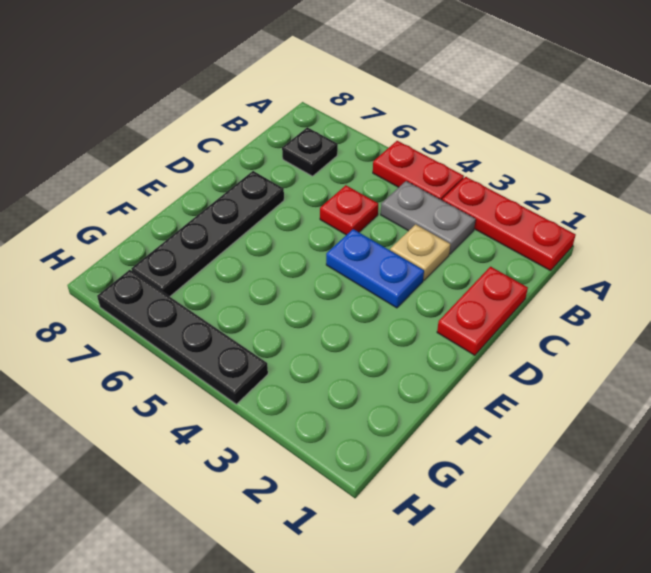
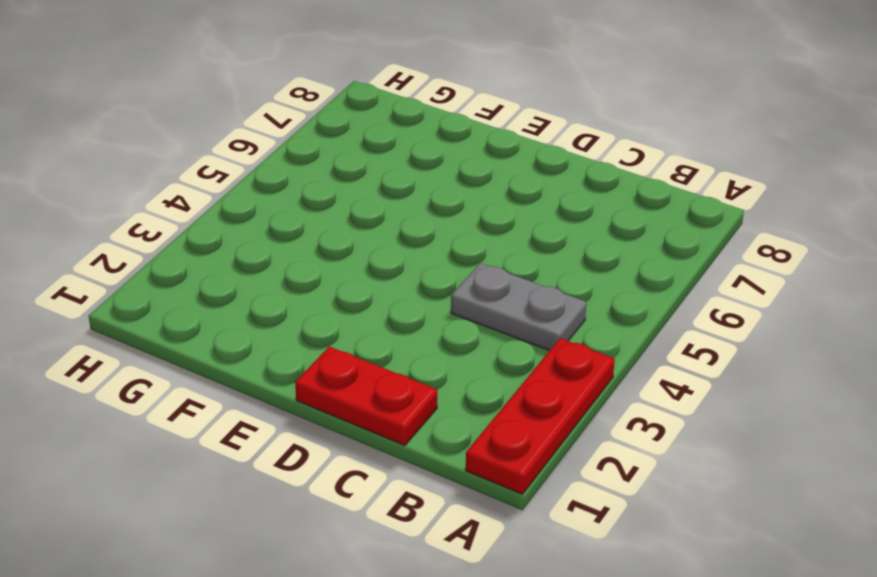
grey plate B4:C4 level 1 -> grey plate B3:B4 level 1
none -> red plate A4:A5 level 1
none -> black plate B7 level 1

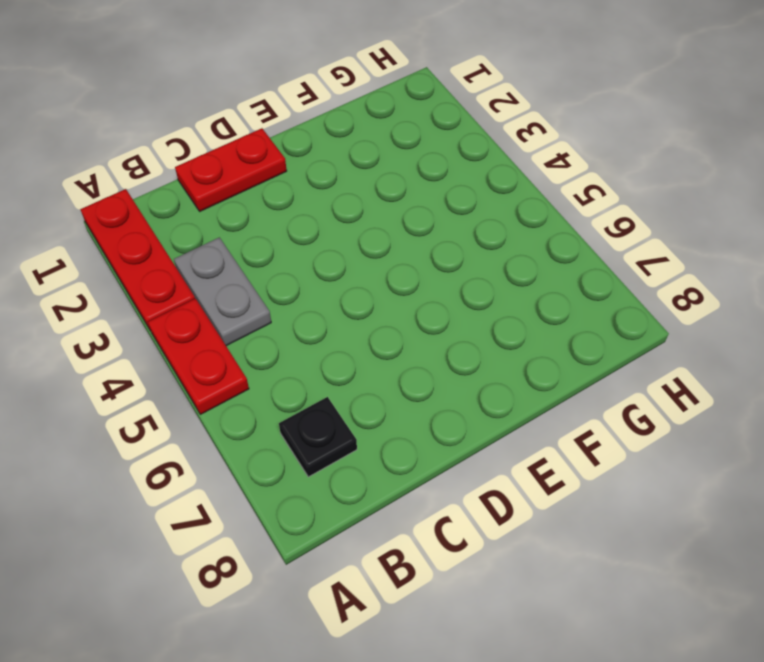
none -> tan plate C3 level 1
none -> red plate C5 level 1

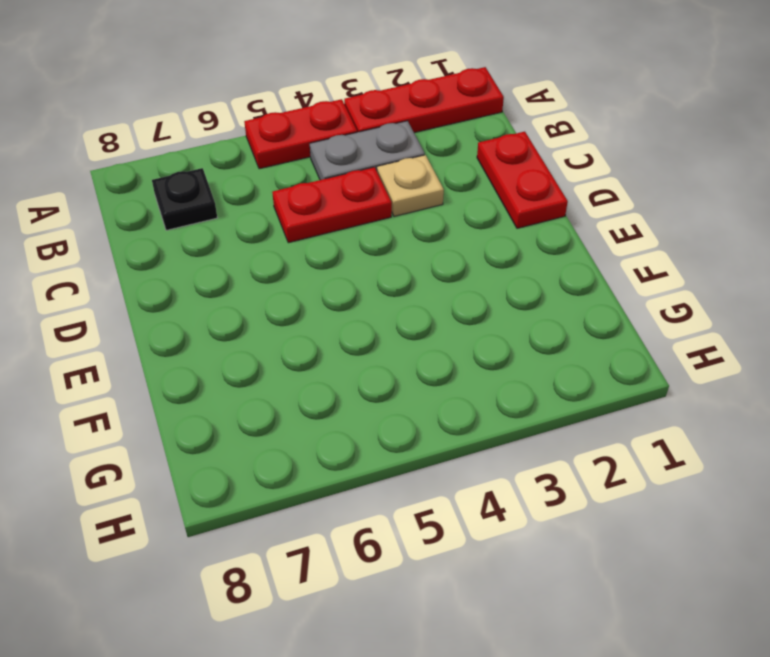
red plate C4:C5 level 1 -> red plate C5 level 1
none -> blue plate D3:D4 level 1
none -> black plate D7:G7 level 1

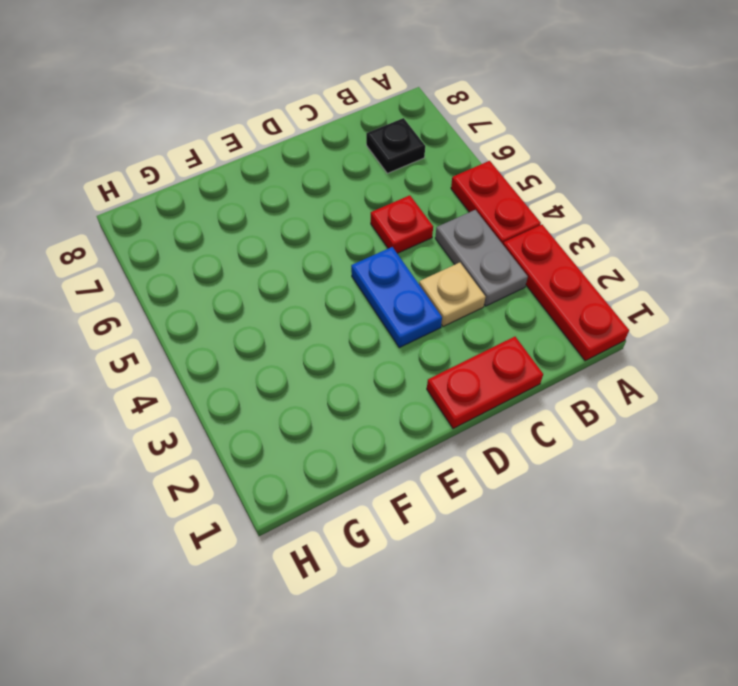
none -> black plate D7:G7 level 1
none -> black plate H4:H7 level 1

